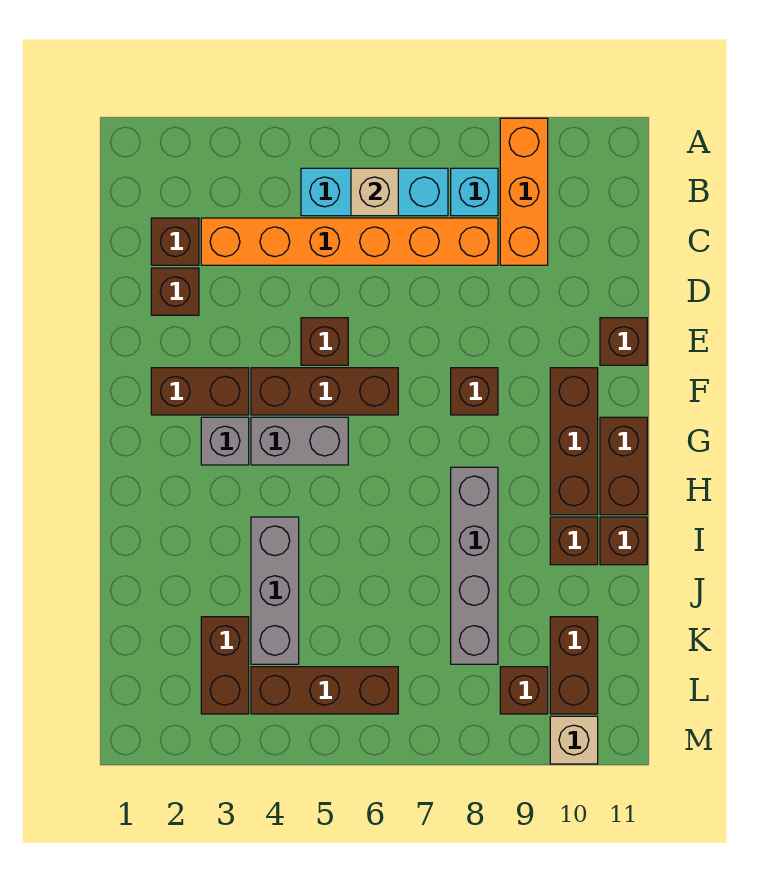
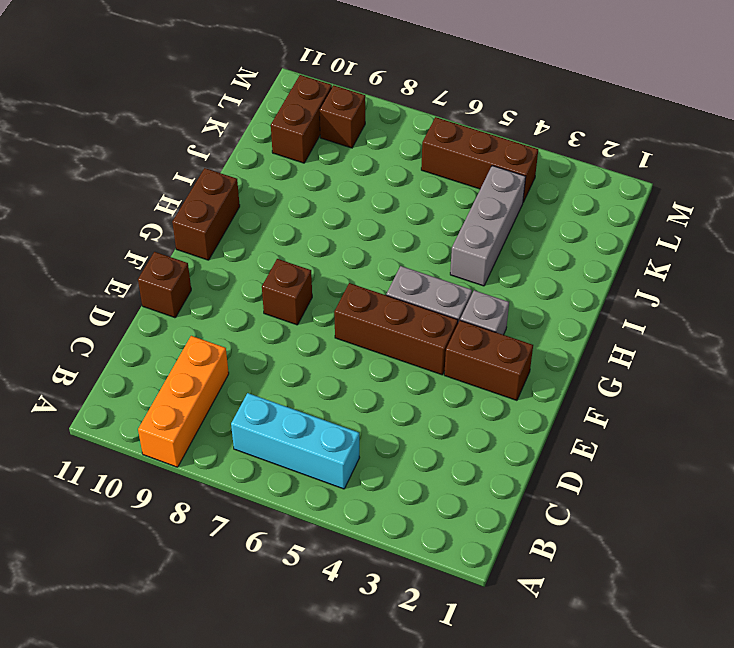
none -> cyan brick B8 level 1
none -> brown brick C2 level 1
none -> orange brick C3:C8 level 1

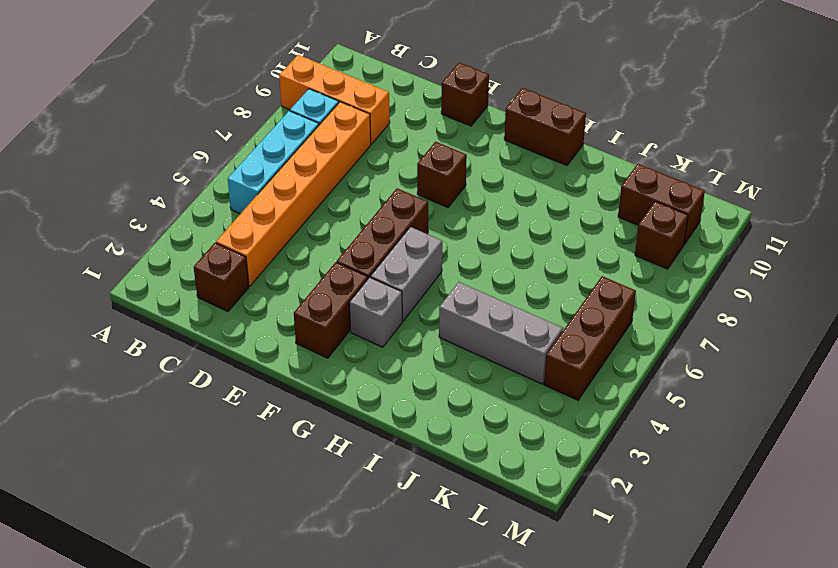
none -> brown brick D2 level 1
none -> brown brick E5 level 1
none -> brown brick F10:H10 level 1

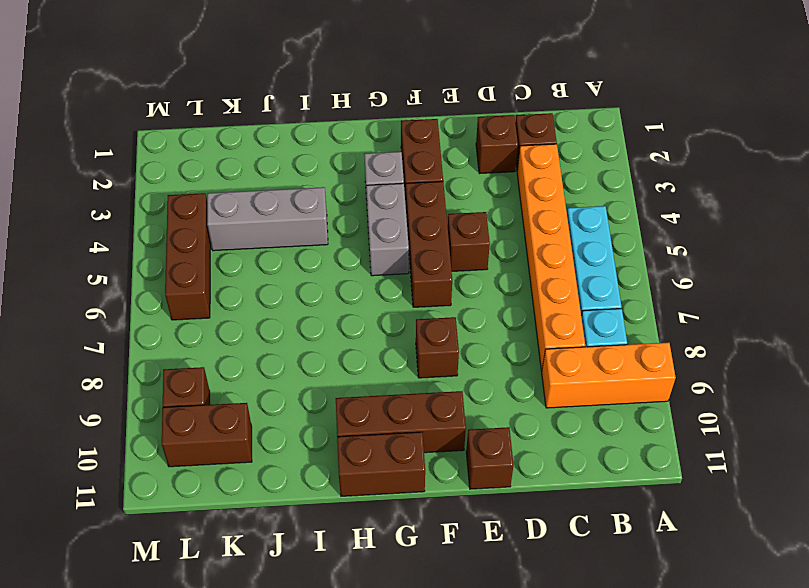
none -> grey brick H8:K8 level 1
none -> brown brick I10 level 1
none -> brown brick I11 level 1

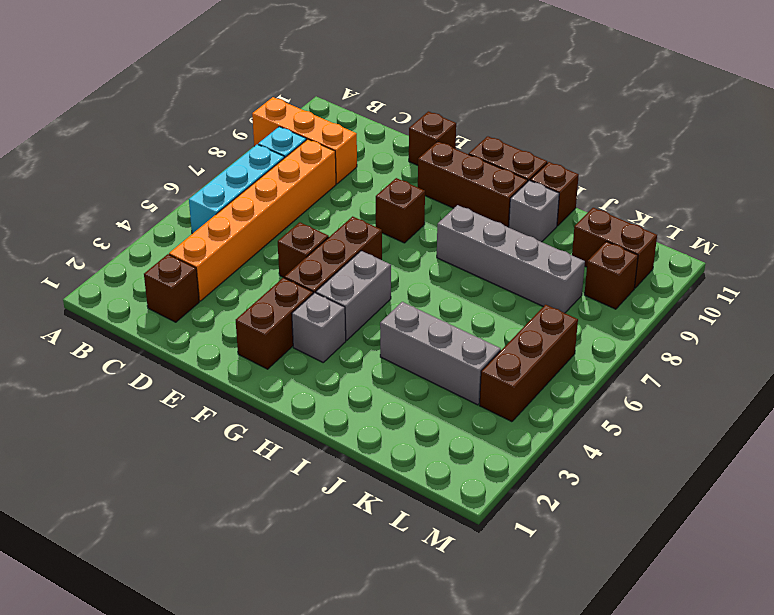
grey brick I10 level 1 -> brown brick I10 level 1
none -> brown brick D2 level 1
none -> brown brick K3:L3 level 1
none -> tan brick M10 level 1

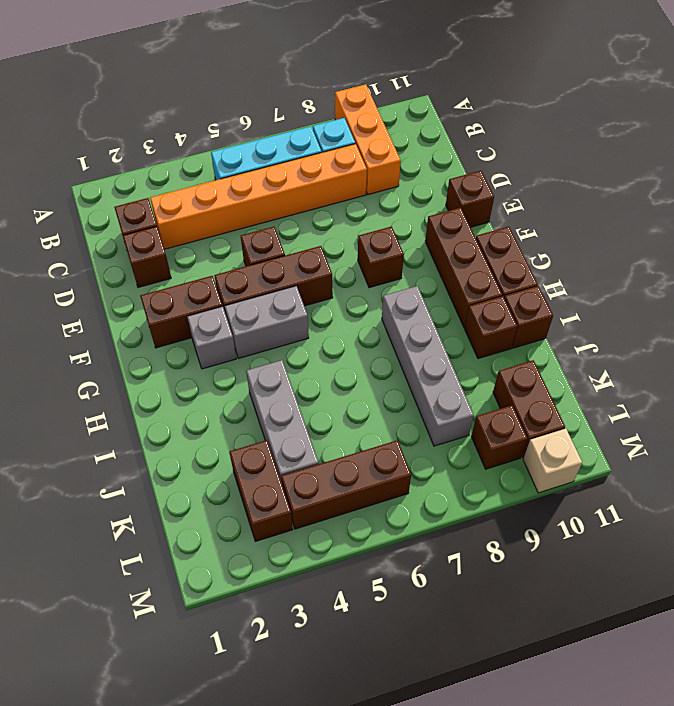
none -> tan brick B6 level 2

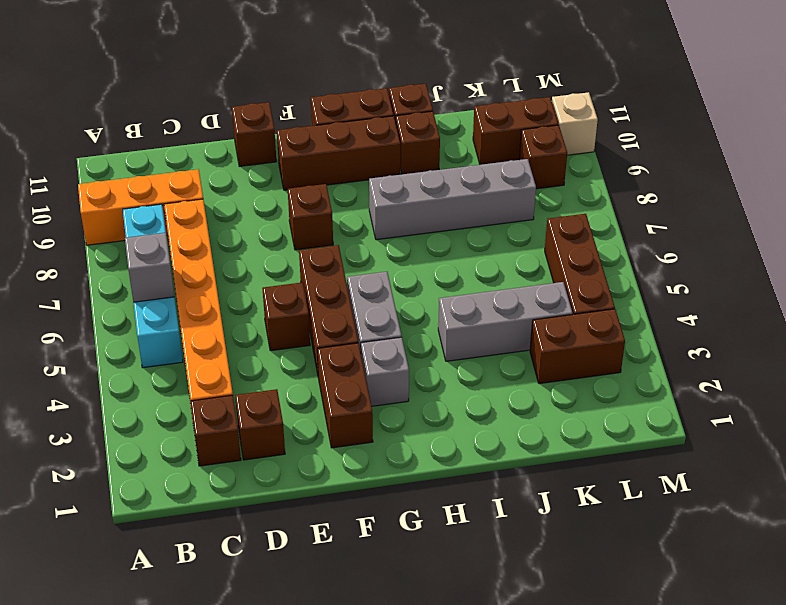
grey brick B6 level 2 -> tan brick B6 level 2

